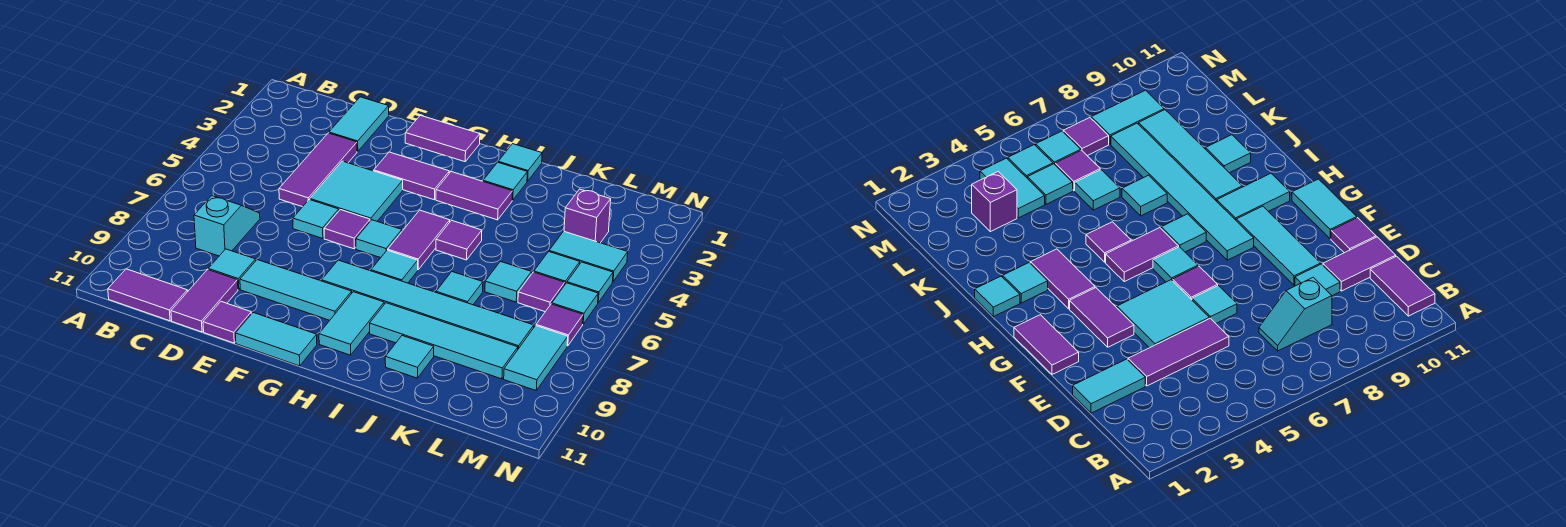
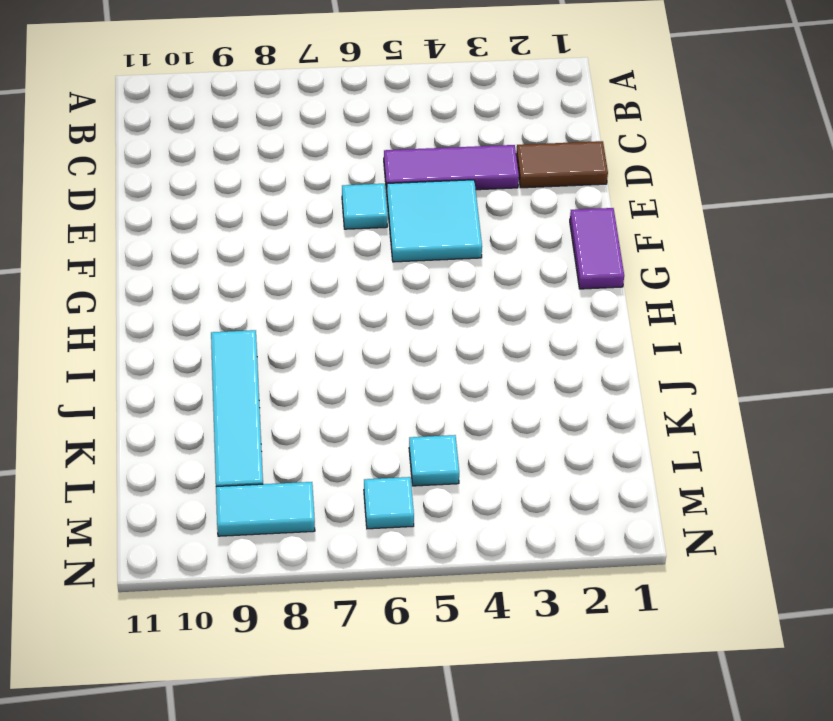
brown tile D1:D2 level 1 -> cyan tile D1:D2 level 1
none -> purple tile B11:C11 level 1
none -> cyan slope C7:C8 level 1 top 8
none -> cyan tile D9 level 1
none -> purple tile D10:D11 level 1

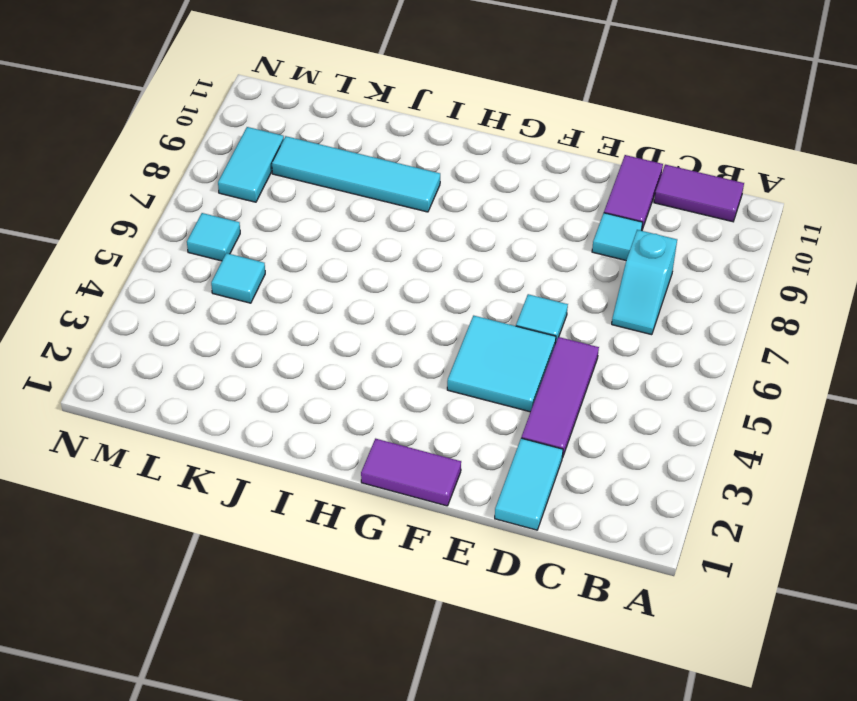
none -> cyan tile E9:G9 level 1
none -> purple tile E11 level 1
none -> purple tile F3:G3 level 1
none -> purple tile F6 level 1

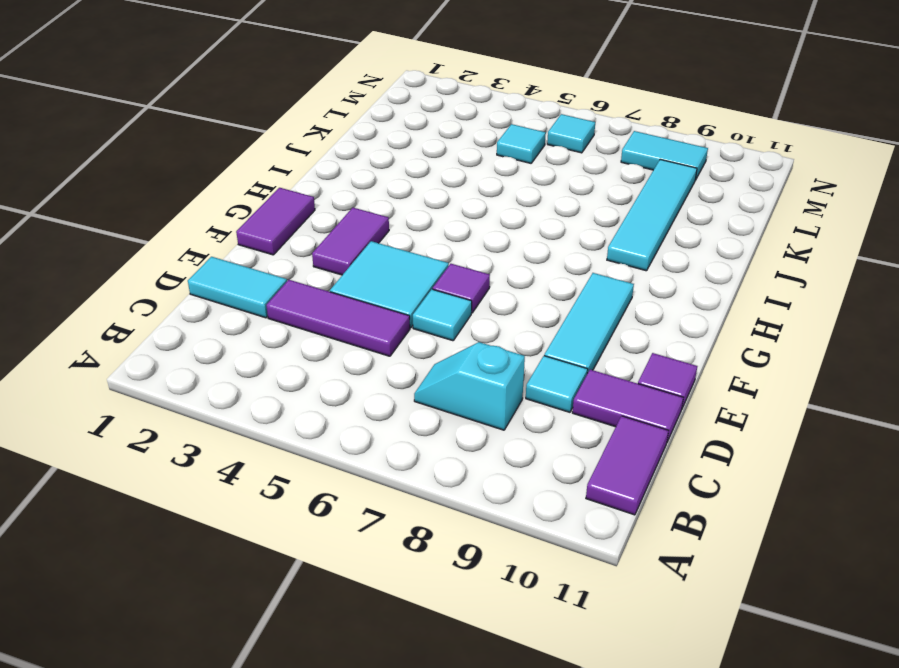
none -> cyan tile F11:G11 level 1
none -> cyan tile G6 level 1
none -> cyan tile G8:L8 level 1
none -> purple tile H3:I3 level 1

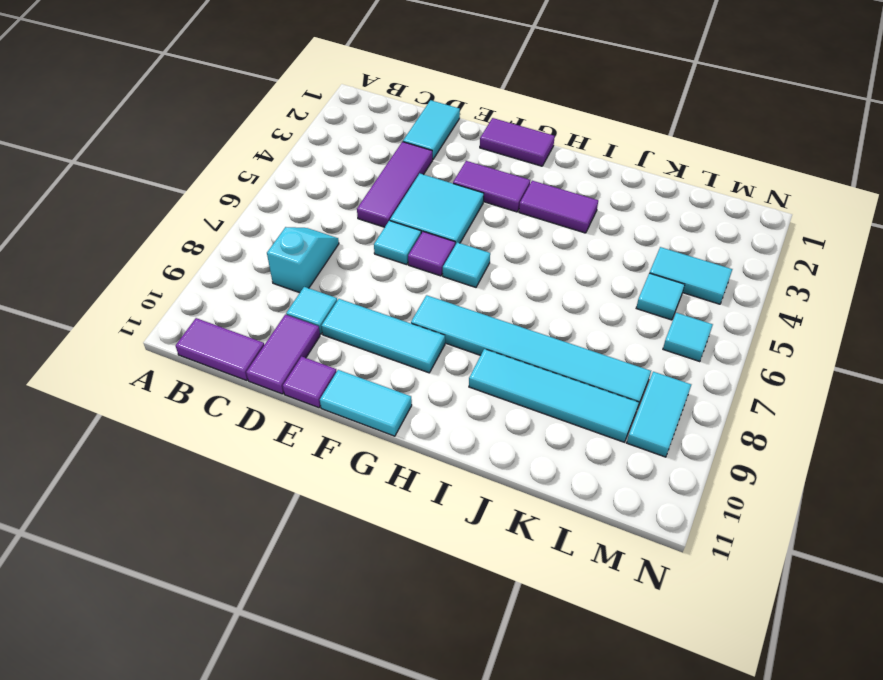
none -> purple tile H5:H6 level 1
none -> cyan tile H7 level 1
none -> cyan tile H9:H10 level 1
none -> cyan tile I1 level 1

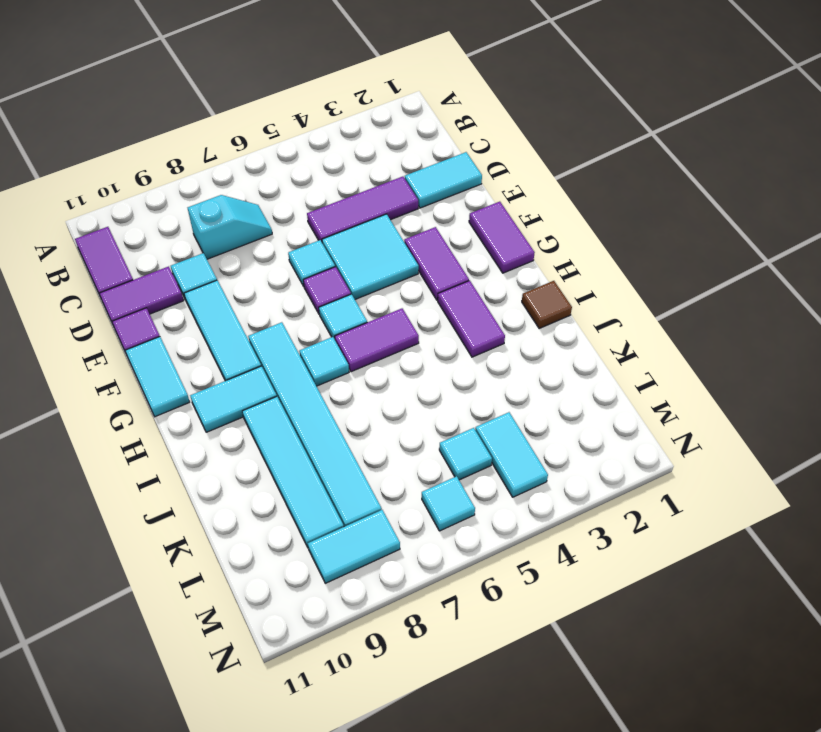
brown tile I1 level 1 -> cyan tile I1 level 1
none -> cyan tile I2 level 1
none -> purple tile I5 level 1
none -> cyan tile J7 level 1
none -> cyan tile J10 level 1

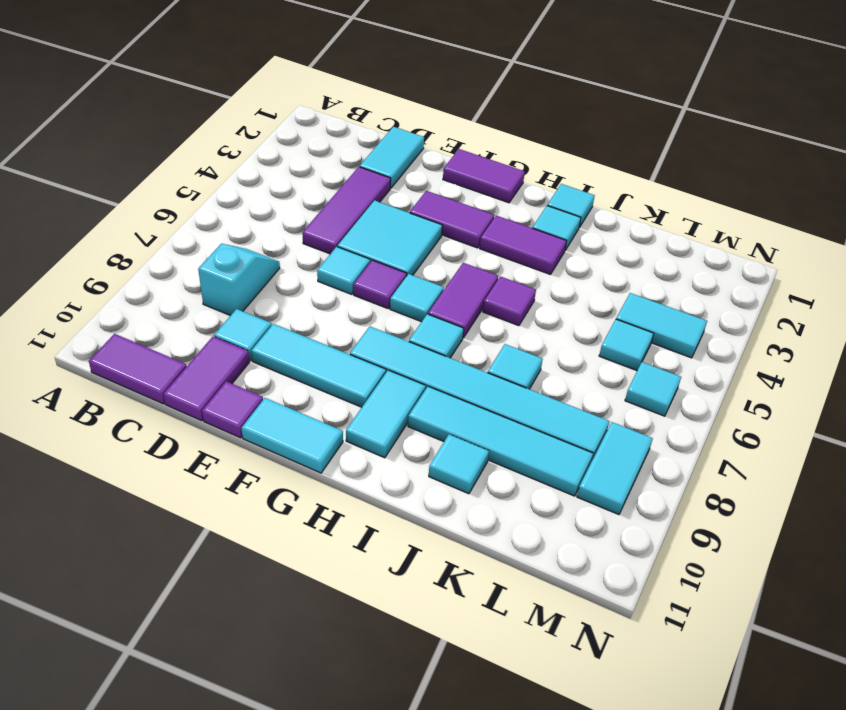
none -> cyan tile K6 level 1
none -> purple brick L3 level 1
none -> purple tile L6 level 1
none -> cyan tile M5 level 1

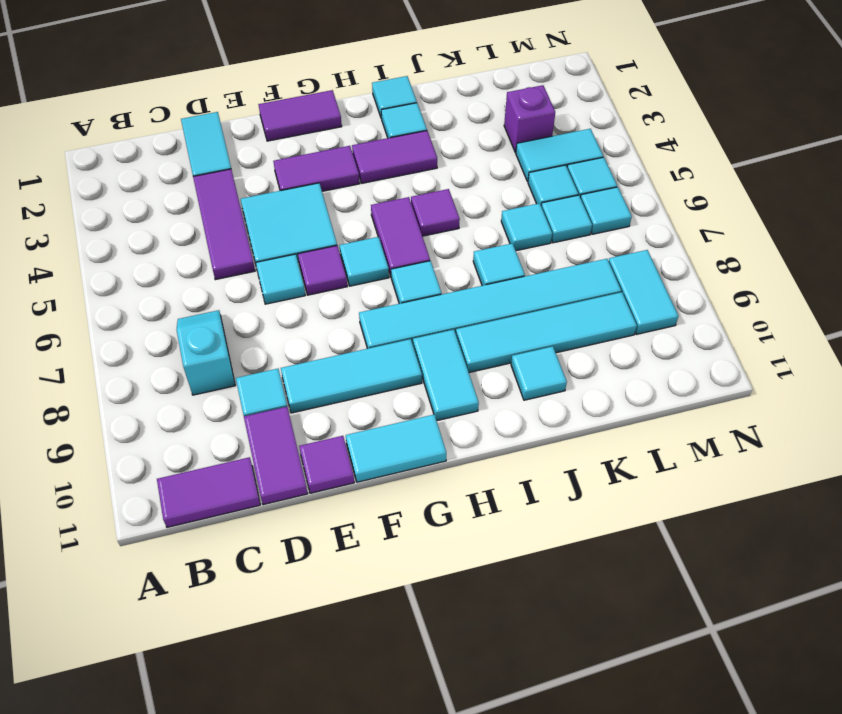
cyan tile L6 level 1 -> purple tile L6 level 1
none -> purple tile M7 level 1

